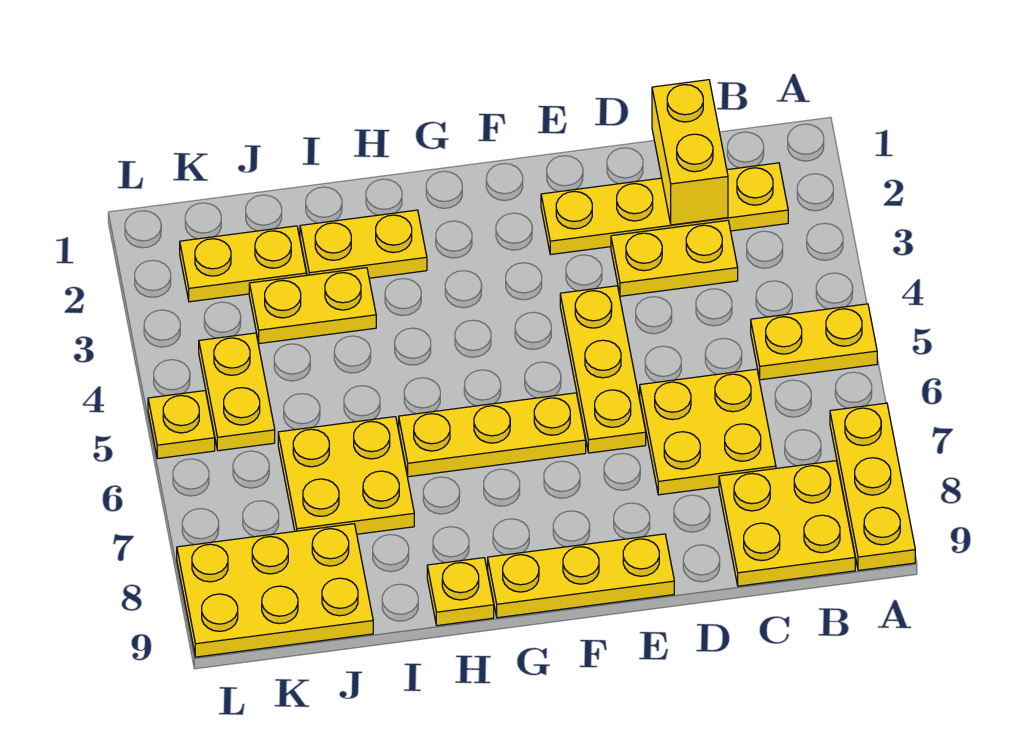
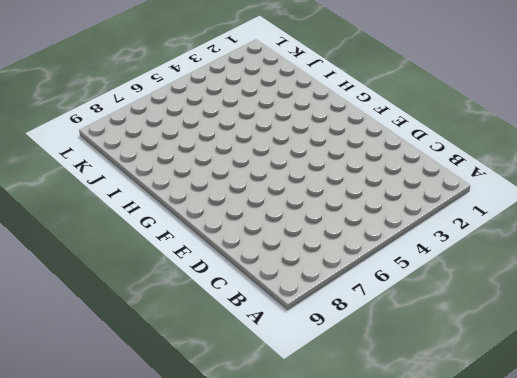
none -> yellow plate A5:B5 level 1
none -> yellow plate A7:A9 level 1
none -> yellow plate B2:E2 level 1

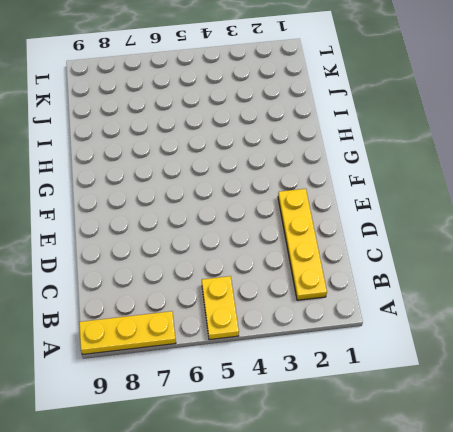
none -> yellow plate B8:C9 level 1
none -> yellow plate C3:D3 level 1
none -> yellow plate C6:D7 level 1

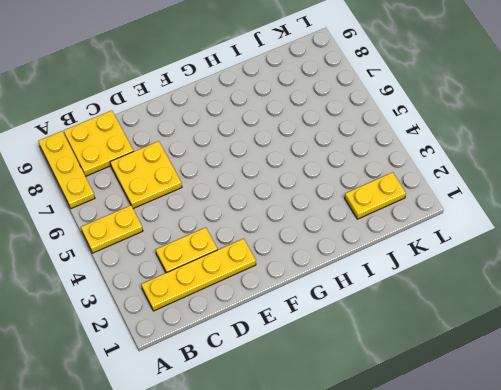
none -> yellow plate E4:E6 level 1
none -> yellow plate E9:G9 level 1
none -> yellow plate F6:H6 level 1

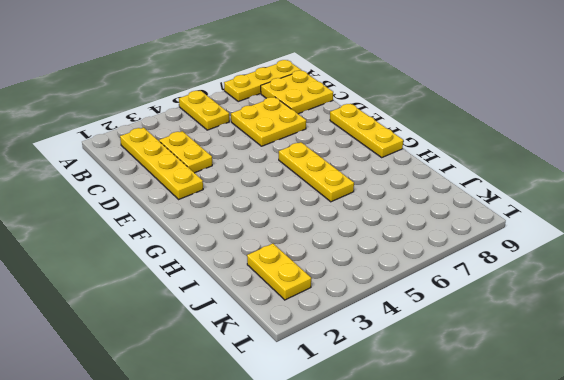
none -> yellow plate E4:E6 level 1
none -> yellow plate H2:I2 level 1
none -> yellow plate H9 level 1

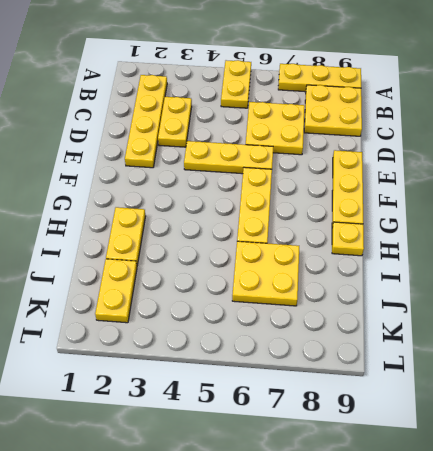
none -> yellow plate I3:J3 level 1
none -> yellow plate J8:L9 level 1
none -> yellow plate K4:K5 level 1

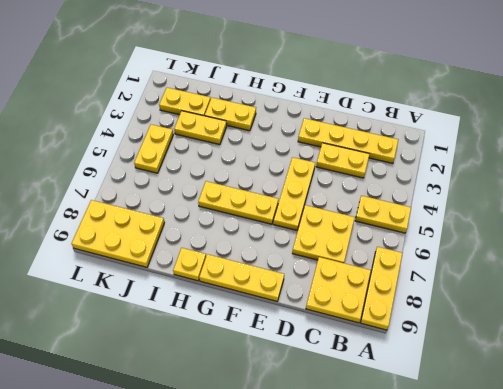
none -> yellow plate I6:J7 level 1
none -> yellow plate L5 level 1
none -> yellow brick C1:C2 level 2

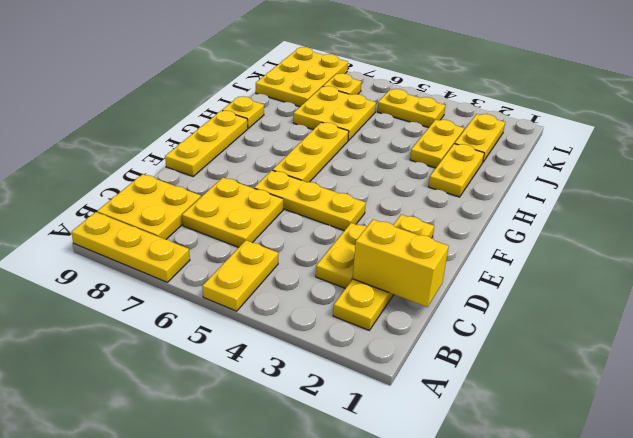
yellow plate K7 level 1 -> yellow plate L5 level 1

